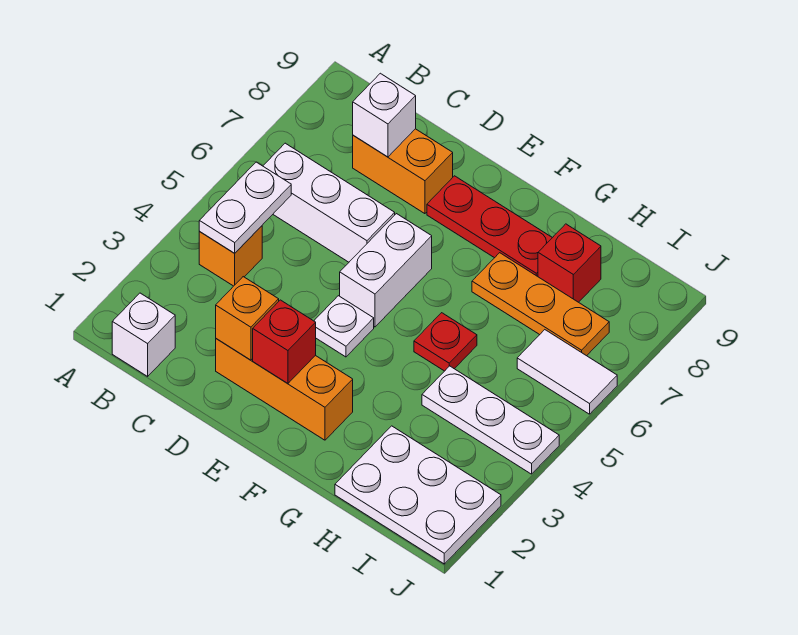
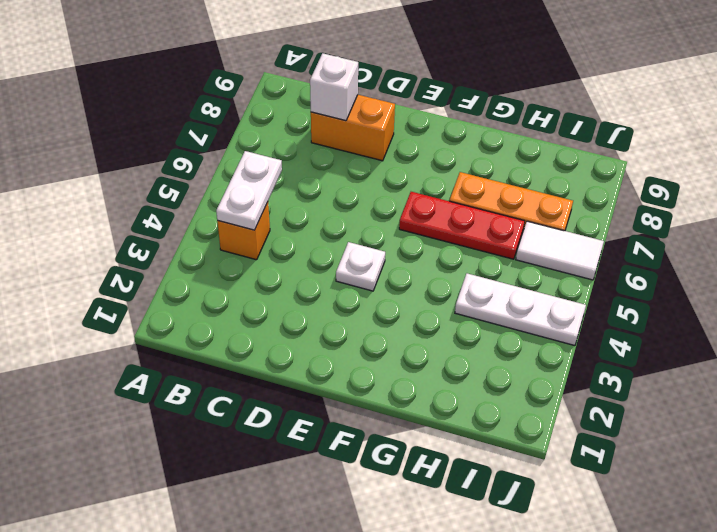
red plate F6:H6 level 1 -> red plate E8:G8 level 1
none -> white brick B1 level 1
none -> white brick B6:D6 level 1
none -> orange brick D2:F2 level 1

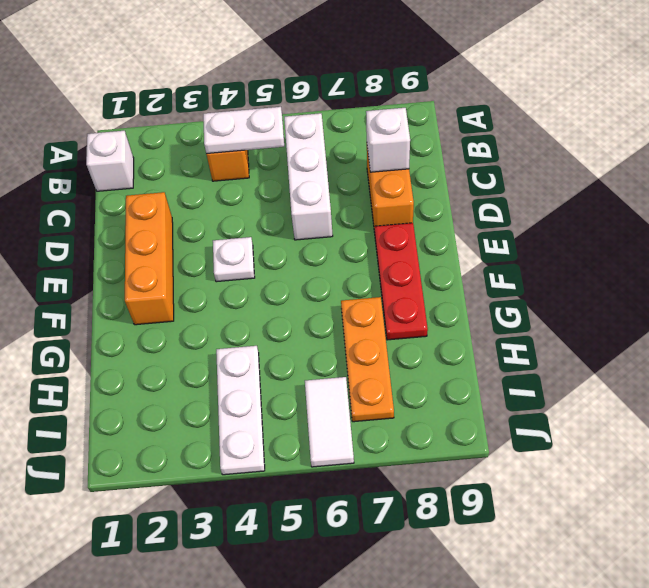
none -> white brick E5:E6 level 1
none -> red plate G5 level 1
none -> white plate H1:J2 level 1

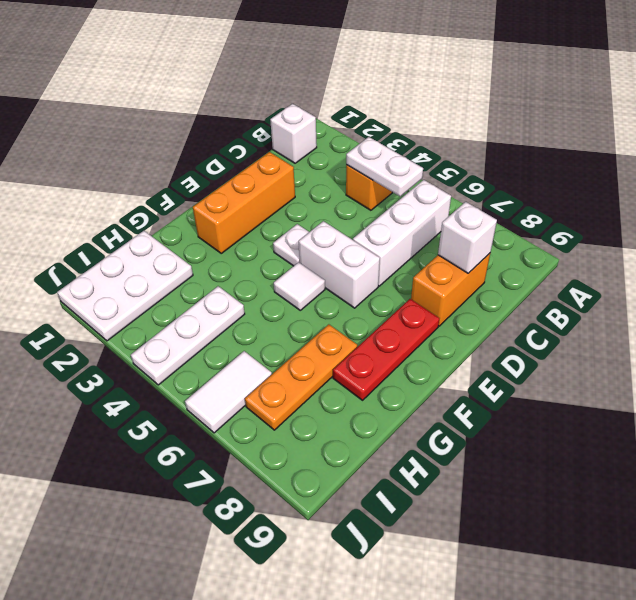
white tile F5 level 1 -> none
none -> red plate G5 level 1
none -> red brick H8 level 1
none -> orange brick D2 level 2

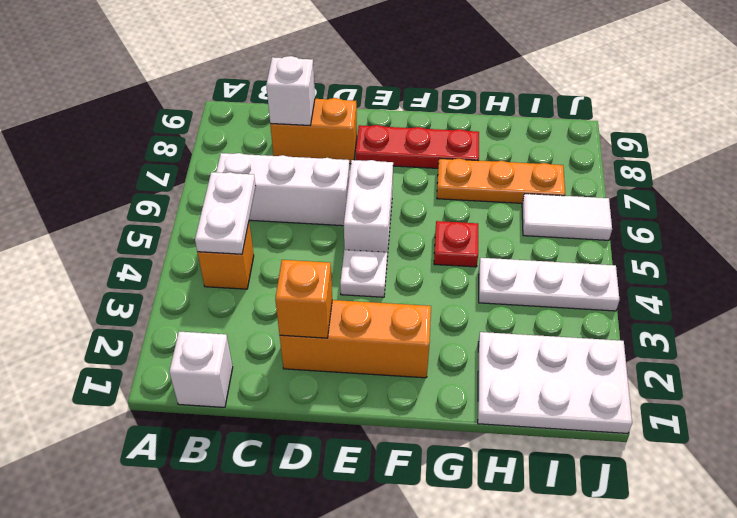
none -> red brick H8 level 1
none -> red brick E2 level 2

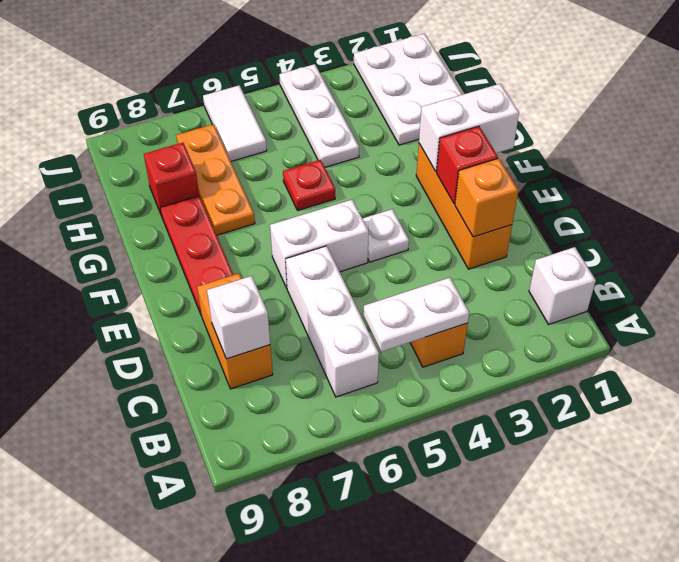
white brick F1:F2 level 2 -> none

